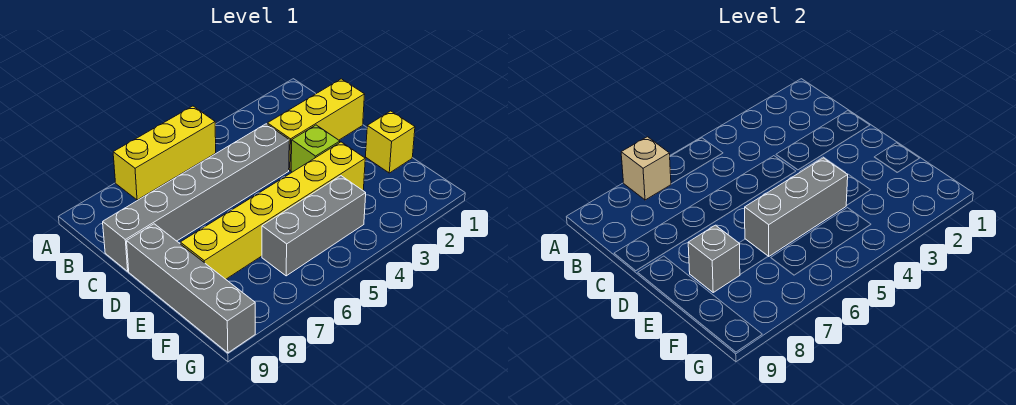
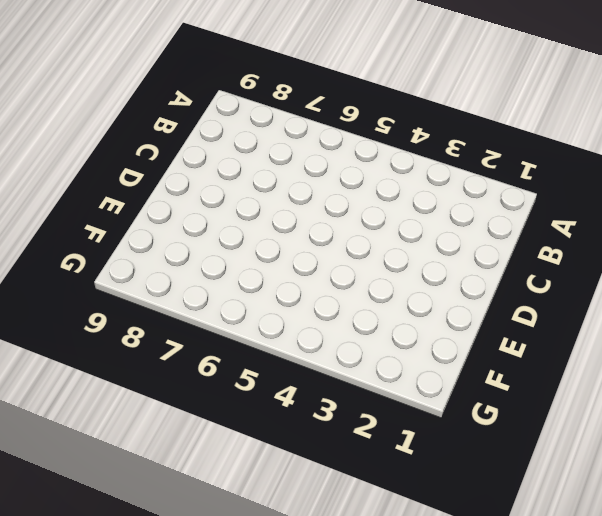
none -> yellow brick A5:A7 level 1
none -> yellow brick C1:C3 level 1

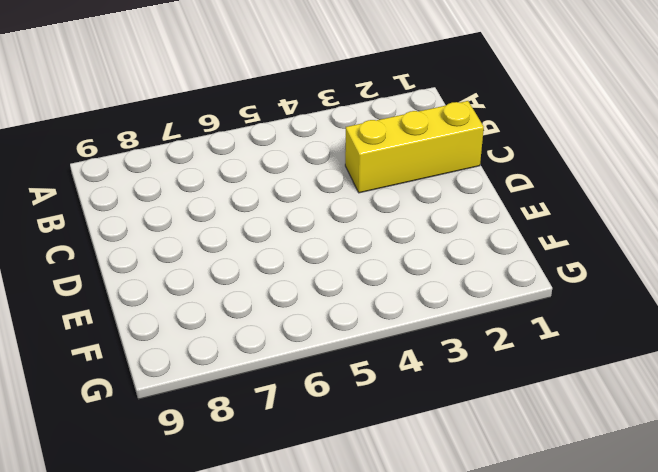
none -> yellow brick A5:A7 level 1
none -> grey brick C4:C9 level 1

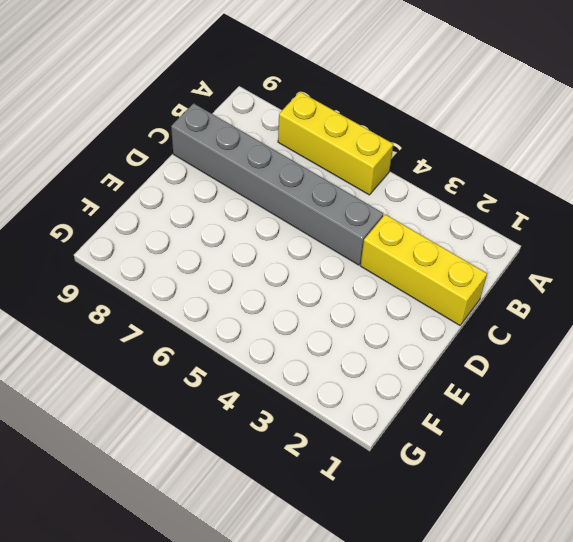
none -> lime brick D3 level 1
none -> grey brick D9:G9 level 1

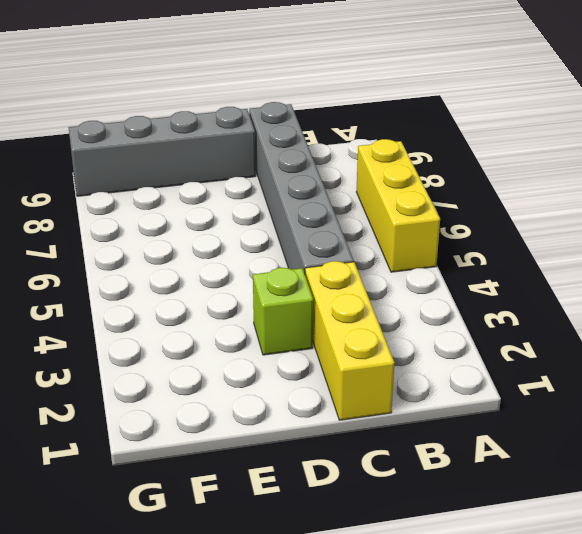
none -> yellow brick E1 level 1
none -> yellow brick E3:E8 level 1

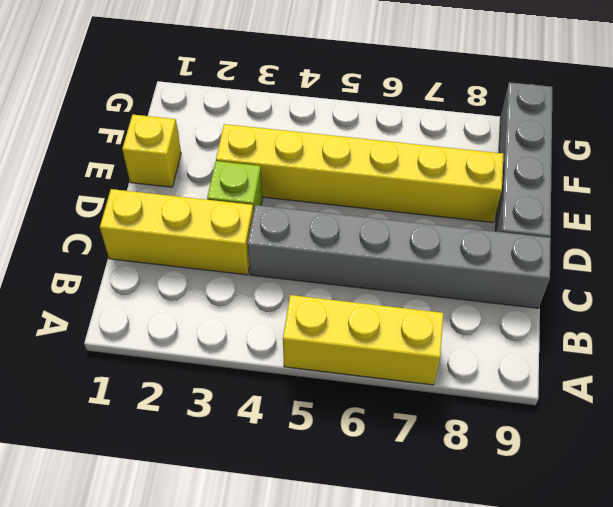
none -> grey brick F4:F6 level 1
none -> tan brick A7 level 2

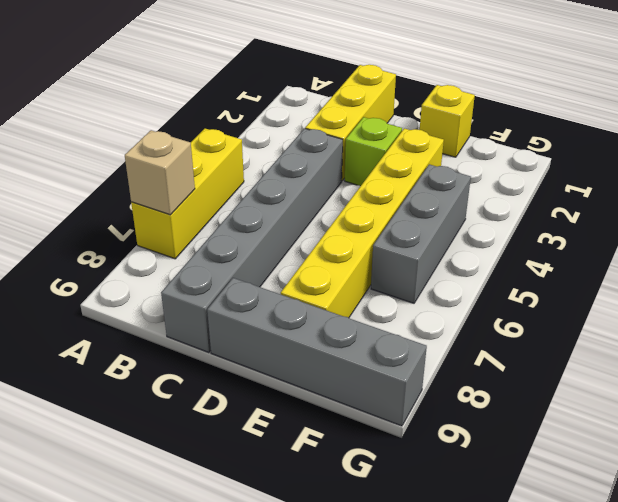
none -> grey brick E4:E6 level 2
none -> grey brick E8 level 2

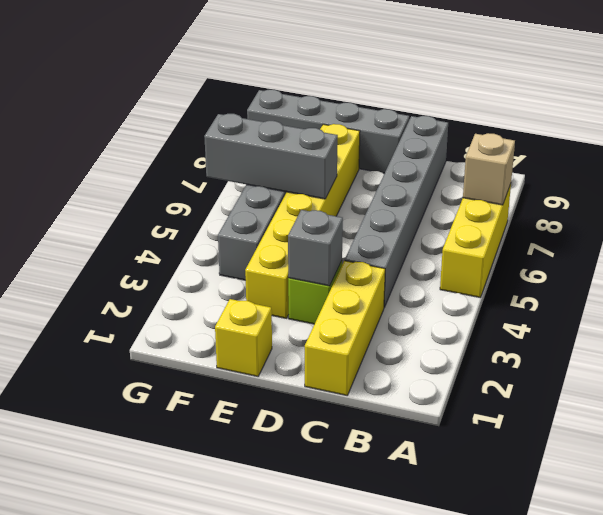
grey brick D3 level 2 -> grey brick E8 level 2
grey brick E6:G6 level 2 -> grey brick E4:E6 level 2

